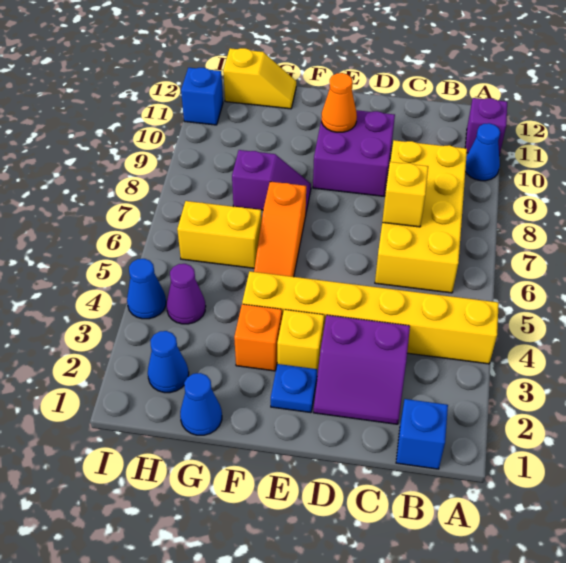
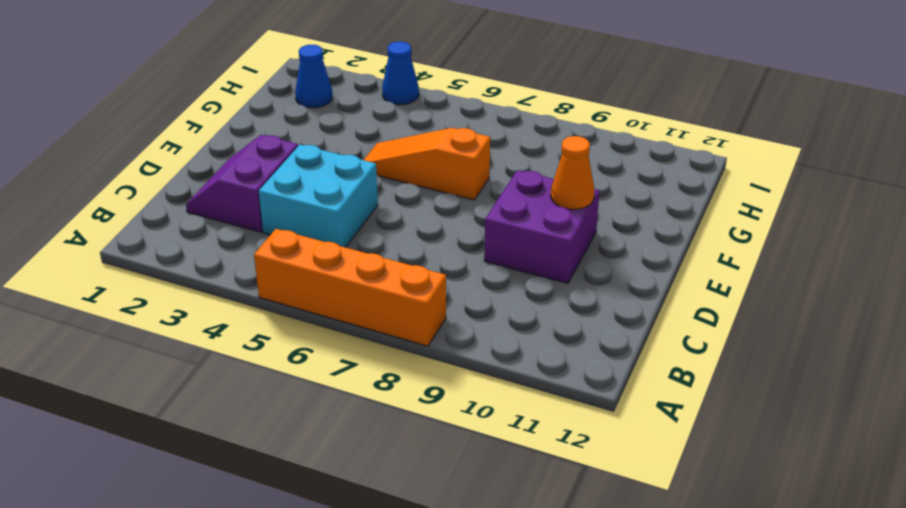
orange brick A5:A8 level 1 -> none
cyan brick C4:D5 level 1 -> yellow brick A4:F4 level 1
none -> blue cone A10 level 1
none -> purple brick A11 level 1
none -> blue brick B1 level 1

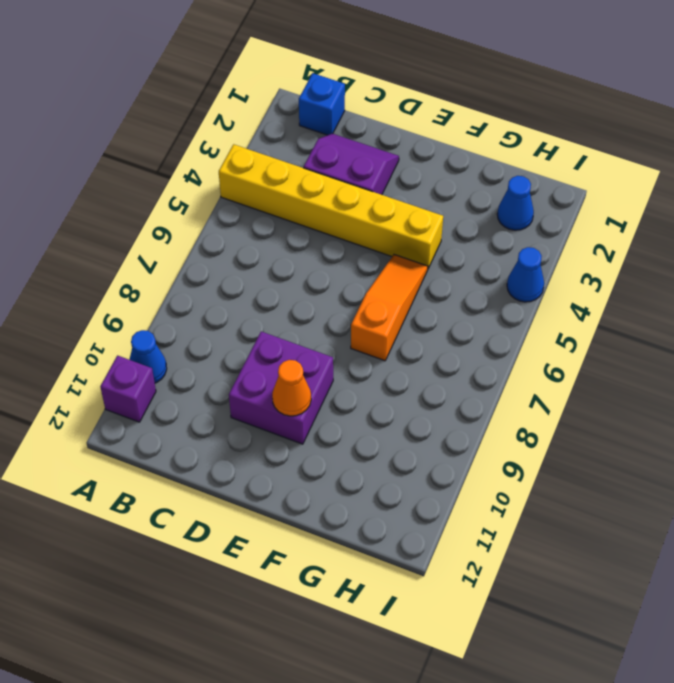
none -> yellow brick B6:C9 level 1
none -> blue plate E2 level 1
none -> yellow brick E3 level 1

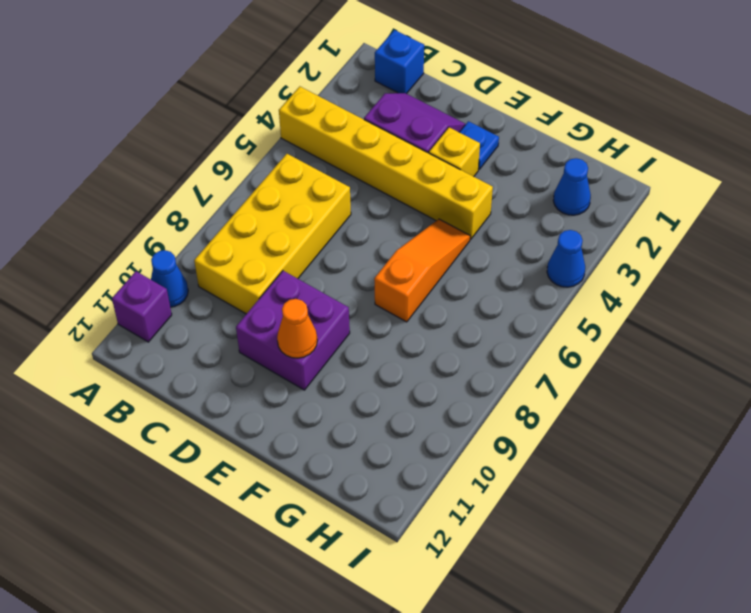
none -> orange brick F3 level 1
none -> purple slope F8:G8 level 1 top G
none -> blue cone G1 level 1

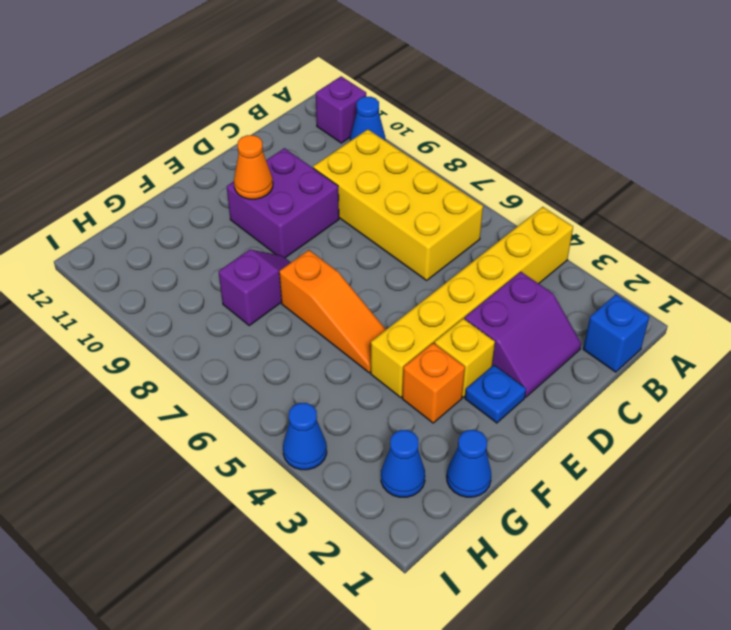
none -> yellow brick G6:H6 level 1
none -> yellow slope G12:H12 level 1 top H
none -> purple cone H4 level 1

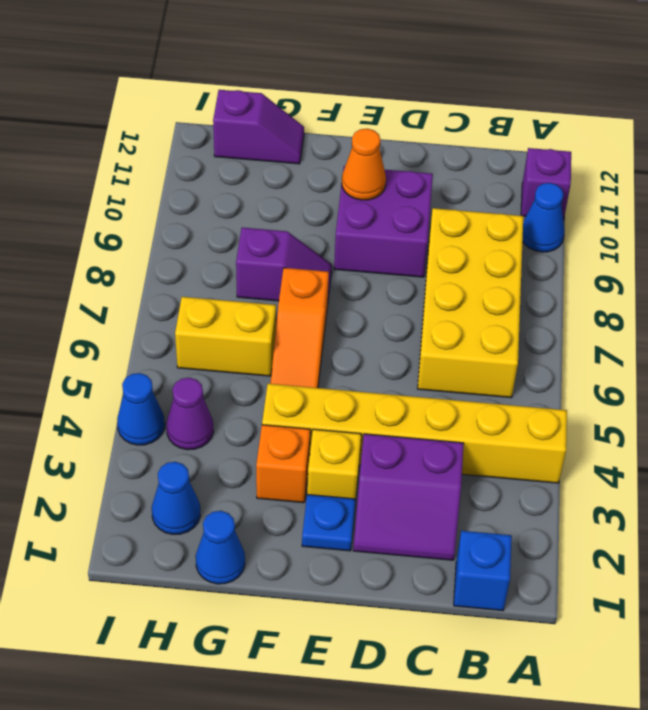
purple slope G12:H12 level 1 top H -> yellow slope G12:H12 level 1 top H
none -> blue brick I11 level 1
none -> yellow brick C7 level 2

